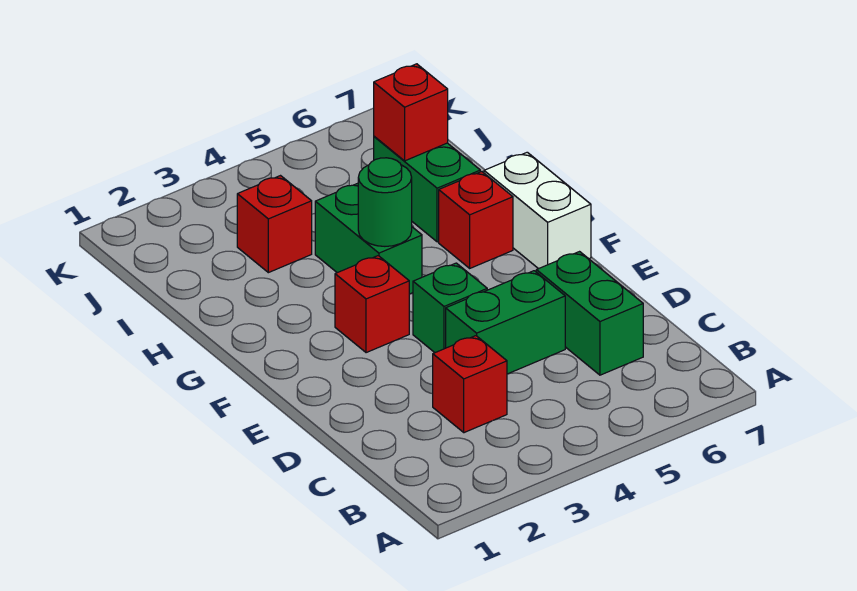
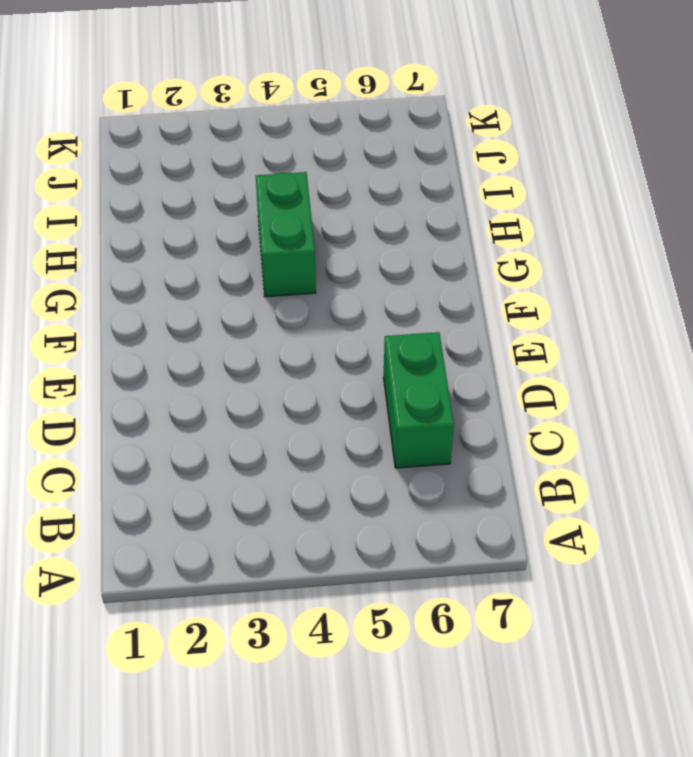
none -> red brick C3 level 1
none -> green brick D4:D5 level 1
none -> green brick E4 level 1

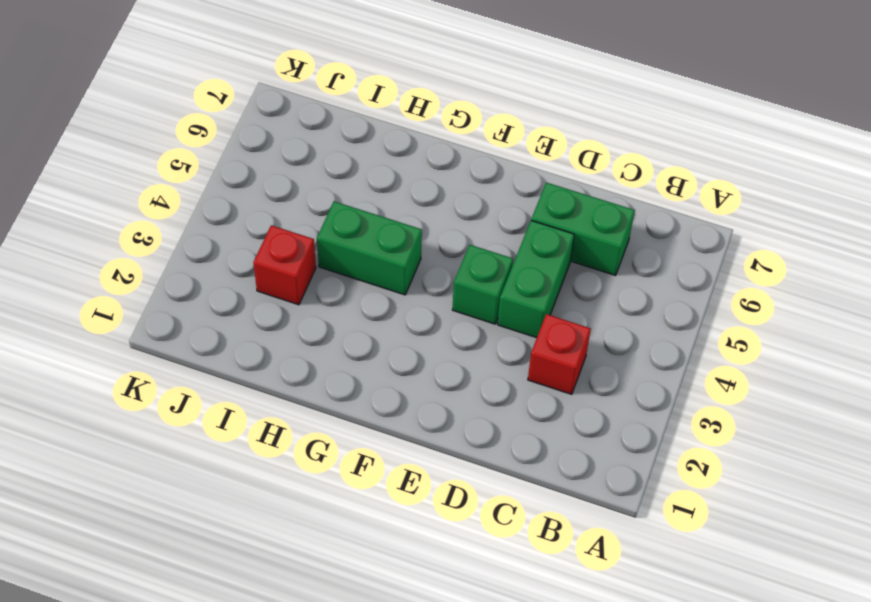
none -> red brick F3 level 1
none -> white brick F7:G7 level 1
none -> red brick G6 level 1

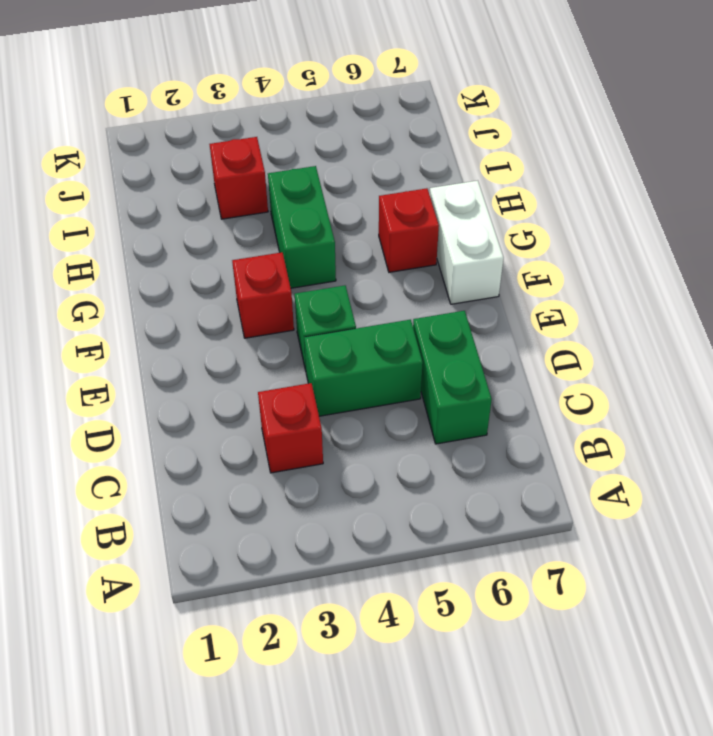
none -> green brick H6:I6 level 1
none -> green round brick G4 level 2
none -> red brick I6 level 2

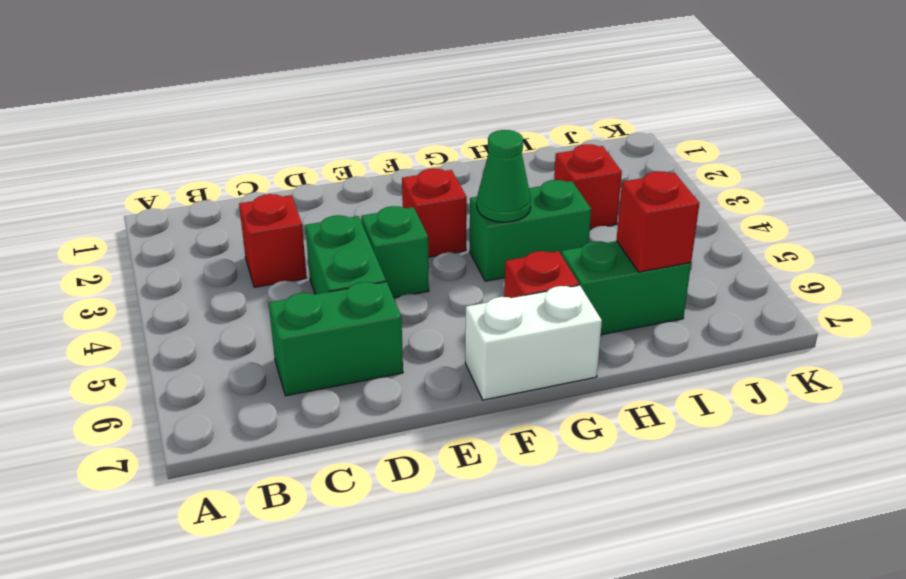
green cone G4 level 2 -> green round brick G4 level 2

